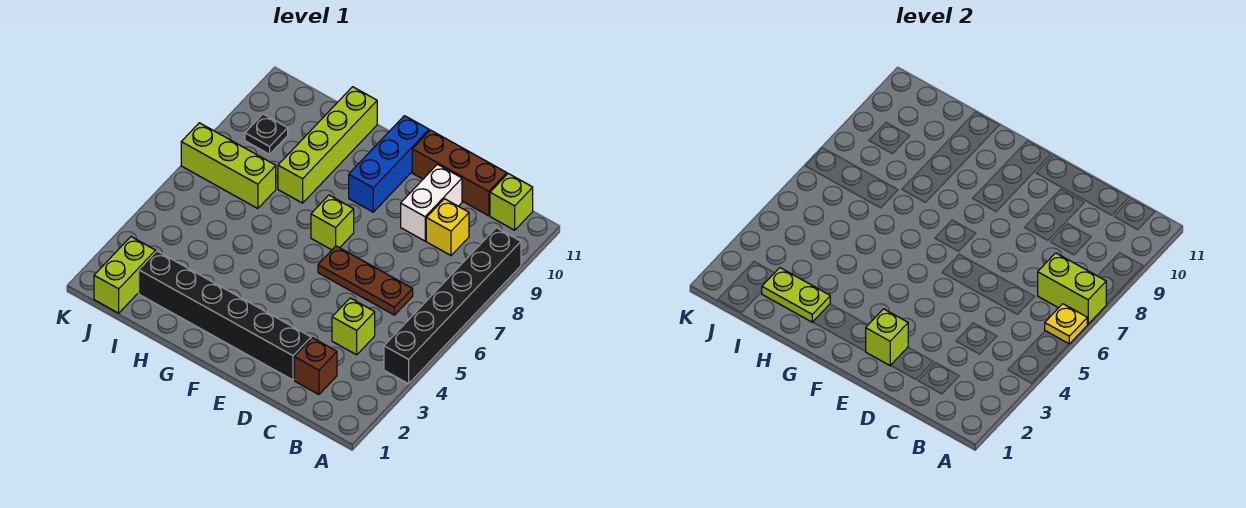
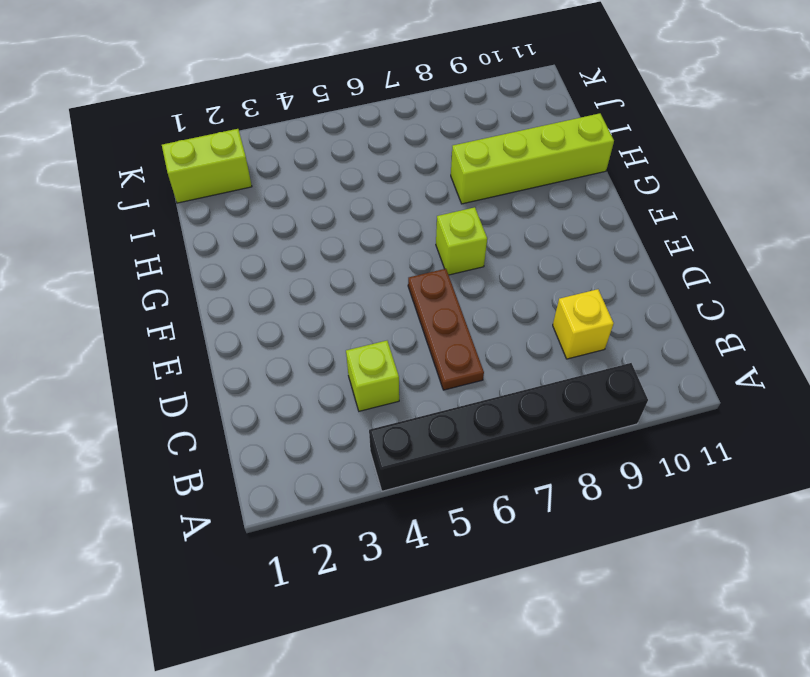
none -> lime brick B11 level 1
none -> brown brick C2 level 1
none -> brown brick C11:E11 level 1

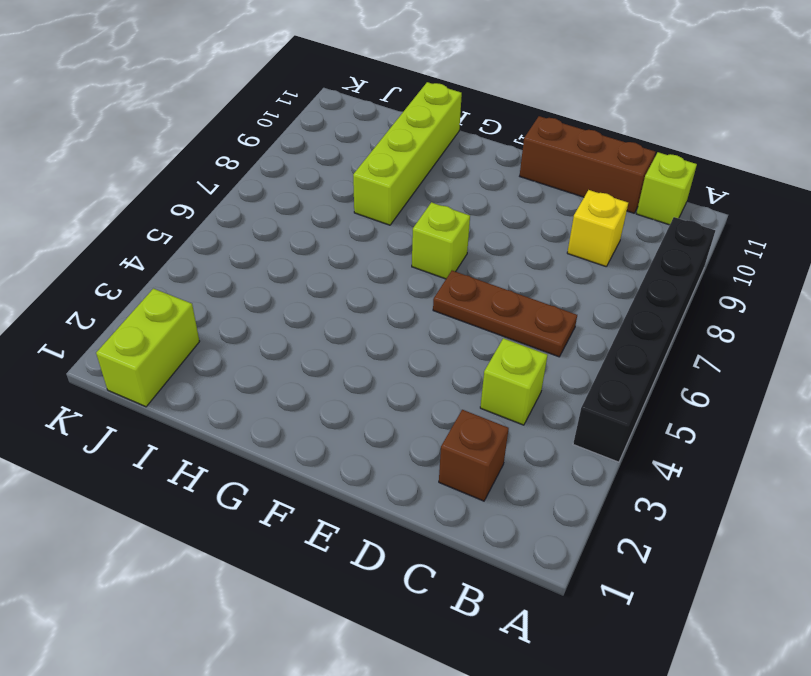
none -> black brick D2:I2 level 1
none -> white brick D9:D10 level 1
none -> blue brick F9:F11 level 1

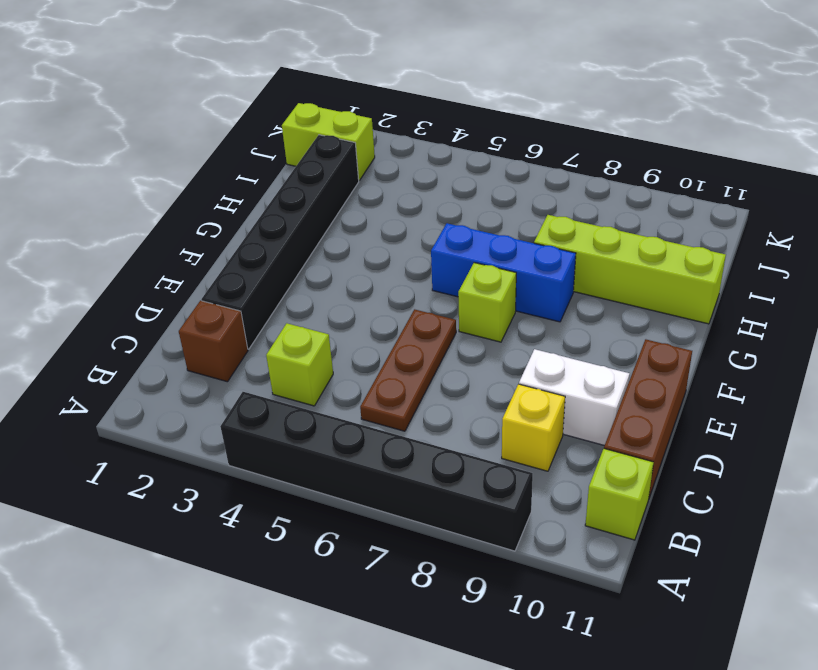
blue brick G6:G8 level 1 -> blue brick F9:F11 level 1
none -> lime brick I7:K7 level 1
none -> black plate J9 level 1
none -> yellow plate A6 level 2

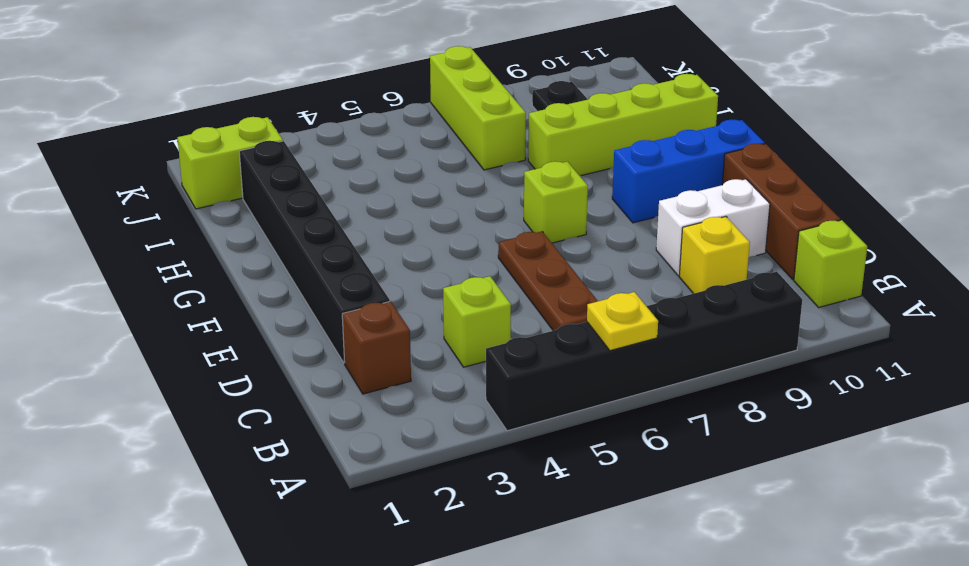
none -> lime brick A7:B7 level 2
none -> lime brick E2 level 2
none -> lime plate H2:I2 level 2

